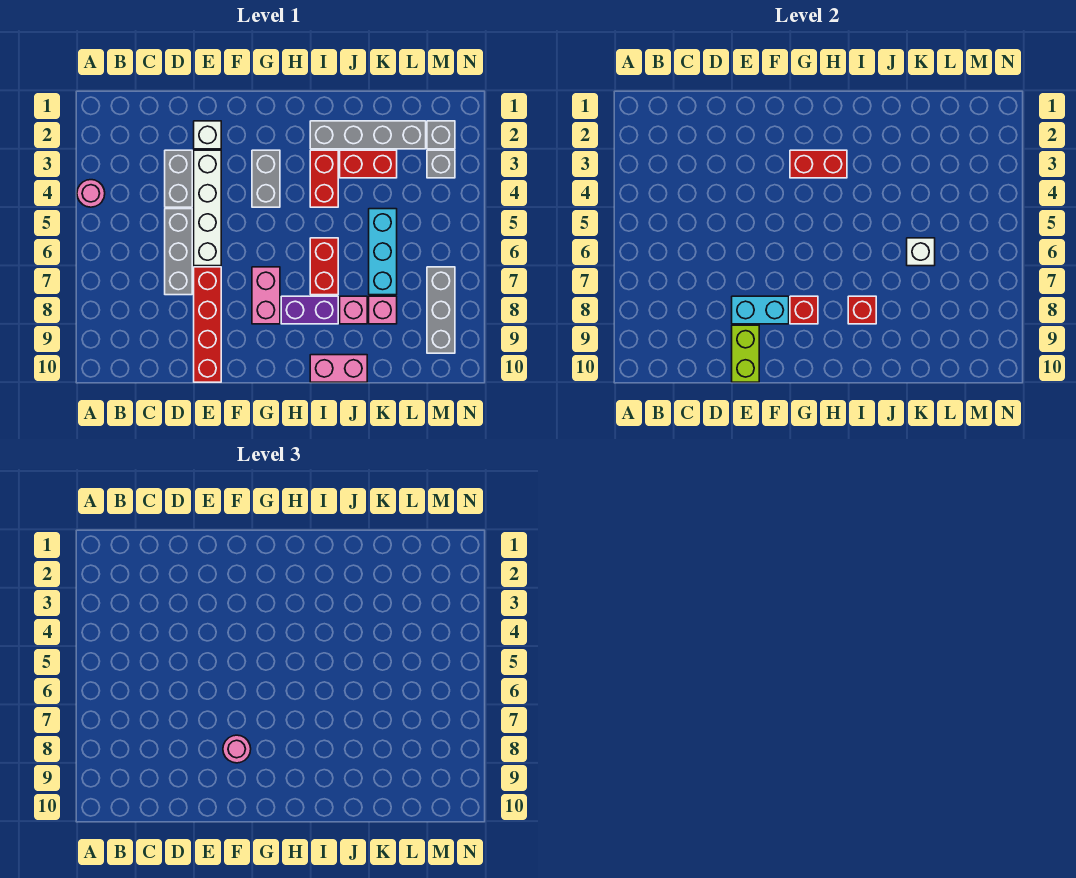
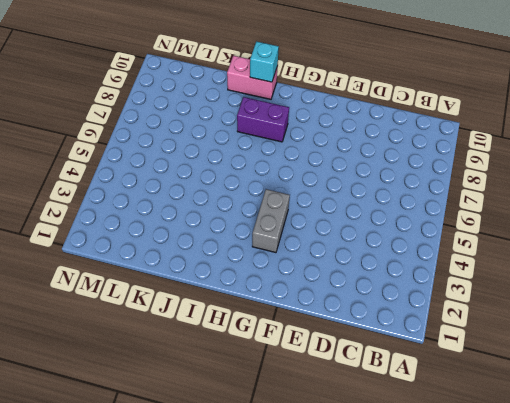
cyan brick I10 level 2 -> none
none -> pink round brick A4 level 1
none -> grey brick D3:D4 level 1
none -> grey brick D5:D7 level 1

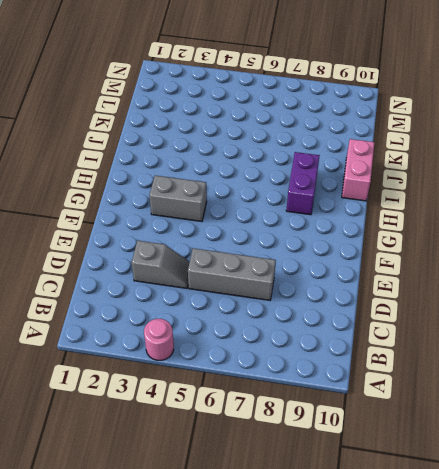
grey slope D3:D4 level 1 top 3 -> grey brick D3:D4 level 1
none -> white brick E2 level 1
none -> white brick E3:E6 level 1
none -> red brick E7:E10 level 1

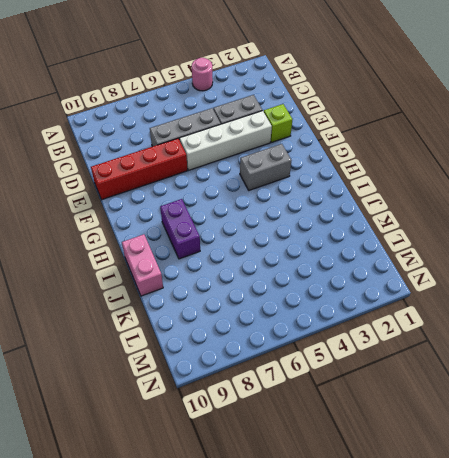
lime brick E2 level 1 -> white brick E2 level 1
none -> pink brick G7:G8 level 1
none -> grey brick I2:L2 level 1
none -> red brick I3:I4 level 1

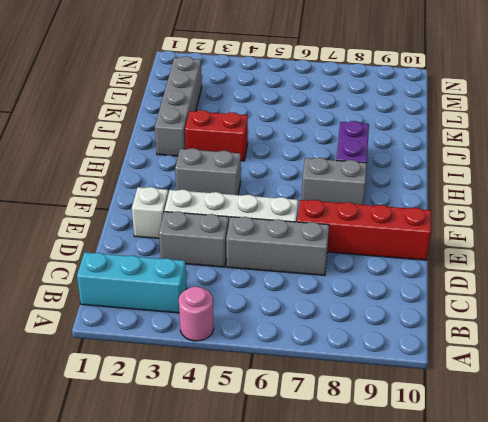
cyan brick B1:B3 level 1 -> cyan brick K5:K7 level 1
grey brick G7:G8 level 1 -> pink brick G7:G8 level 1
none -> red brick I6:I7 level 1
none -> pink brick I10:J10 level 1
none -> red brick J3:K3 level 1

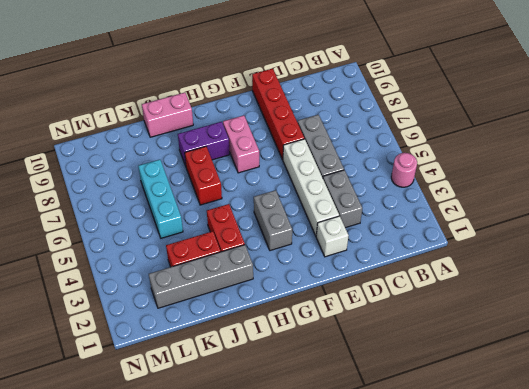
none -> pink brick J8 level 1
none -> pink brick K8 level 1
none -> grey brick M2 level 1

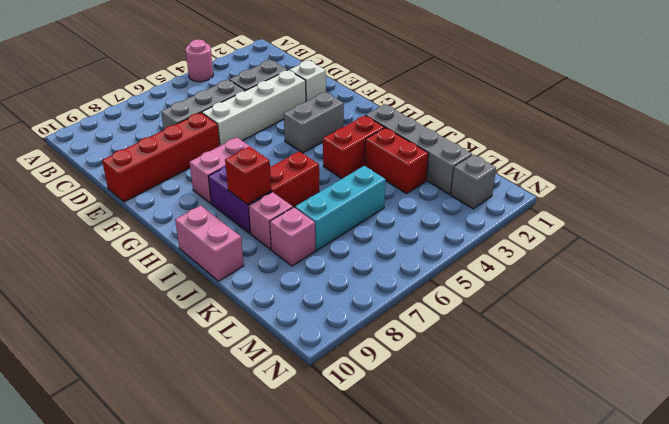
none -> grey brick M3 level 1
none -> grey brick M7:M9 level 1
none -> cyan brick E8:F8 level 2

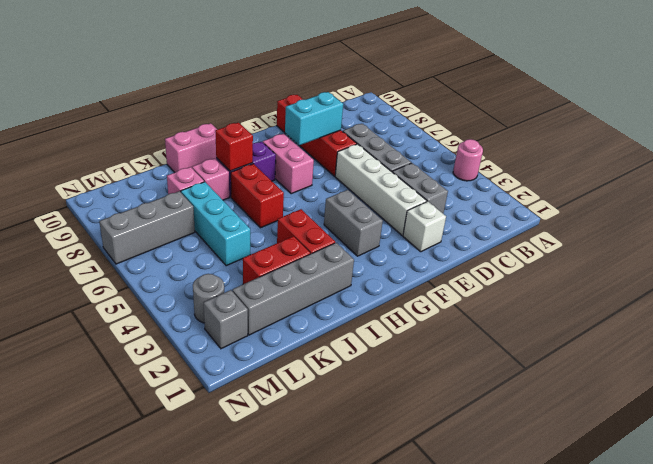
grey brick L7:N7 level 1 -> grey brick M7:M9 level 1
grey round brick M3 level 1 -> grey brick M3 level 1
none -> lime brick E9:E10 level 2
none -> red brick G3:H3 level 2
none -> red brick G8 level 2

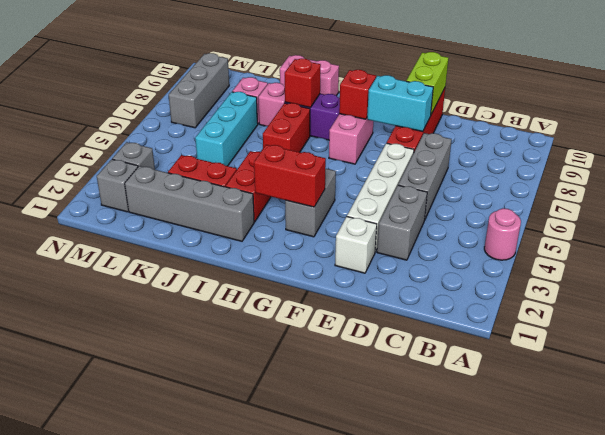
none -> white brick K6 level 2
none -> pink round brick F8 level 3

